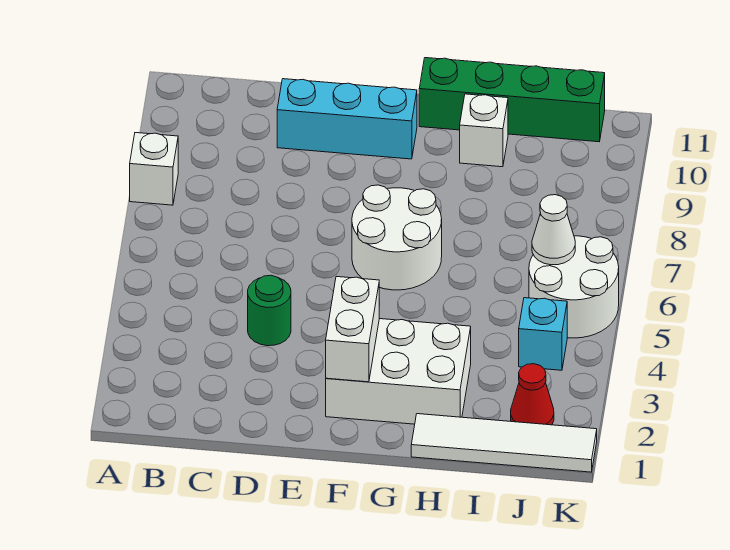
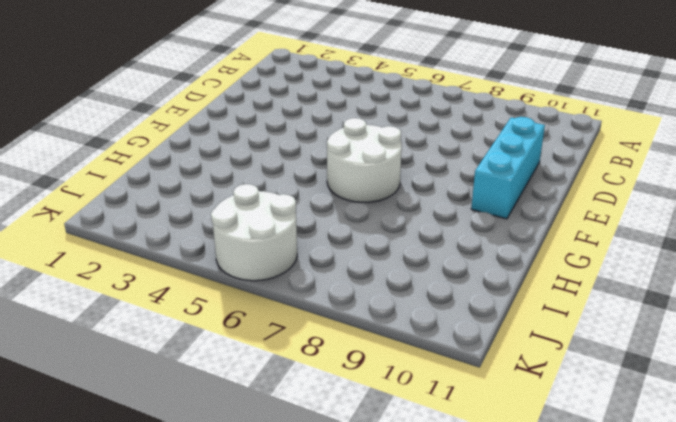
none -> white brick A8 level 1
none -> green round brick D4 level 1
none -> white brick F2:H3 level 1

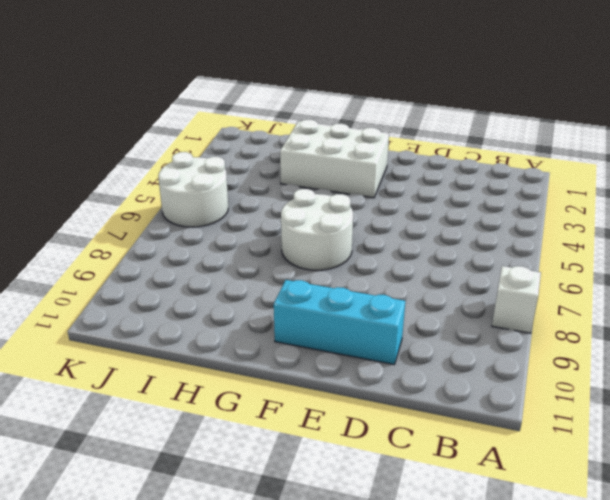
none -> green round brick D4 level 1
none -> green brick G11:J11 level 1
none -> white tile H1:K1 level 1

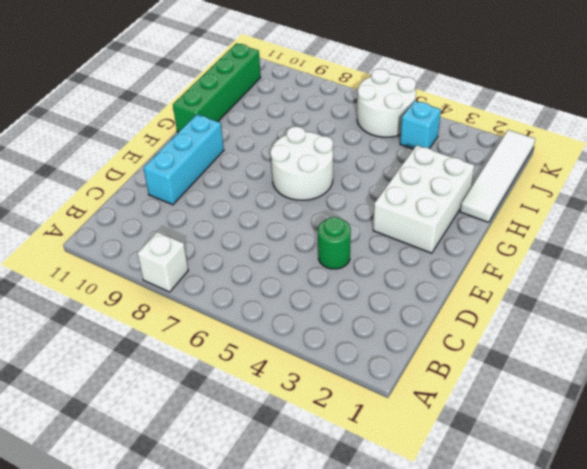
none -> white brick H10 level 1
none -> red cone J2 level 1
none -> white brick F2:F3 level 2

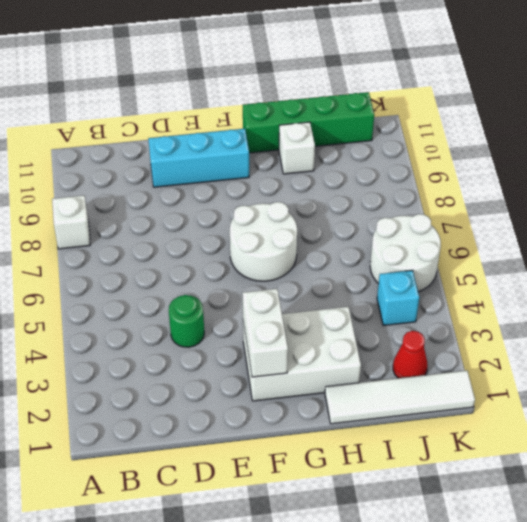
none -> white cone J6 level 2

